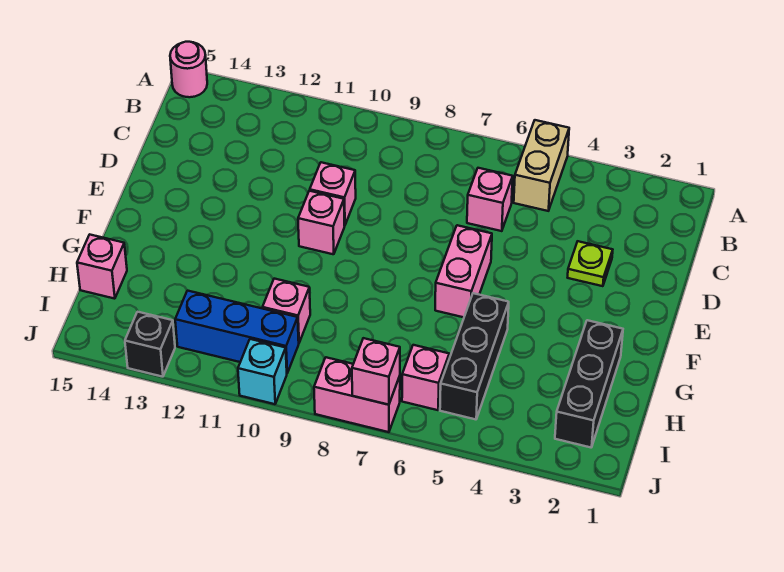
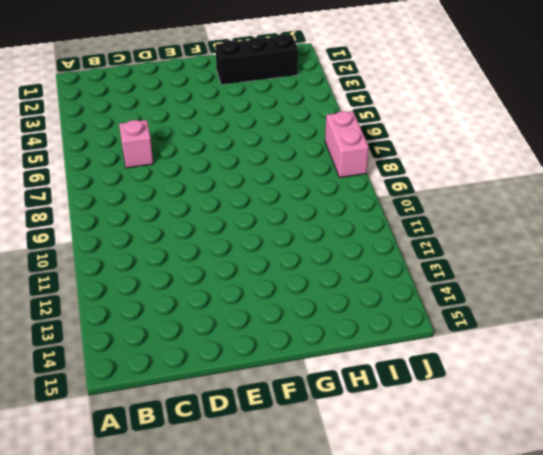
none -> tan brick A5:B5 level 1
none -> pink round brick A15 level 1
none -> lime plate D3 level 1

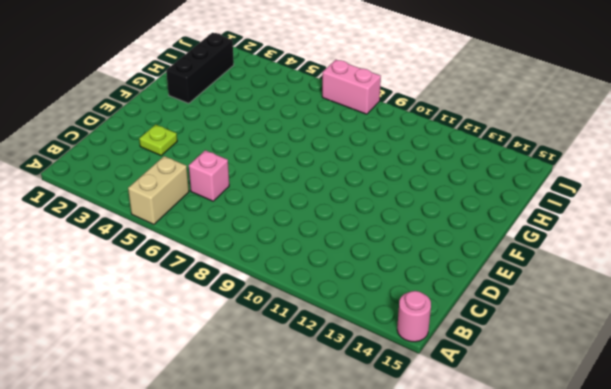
none -> pink brick D10 level 1
none -> pink brick E6:F6 level 1
none -> pink brick E10 level 1

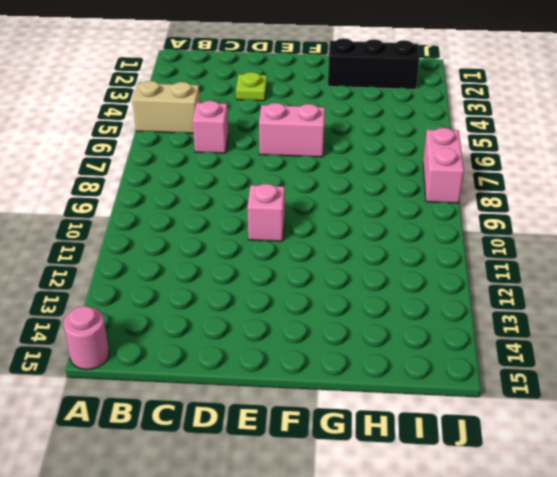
none -> pink brick D10 level 1
none -> black brick G5:I5 level 1
none -> pink brick H10 level 1

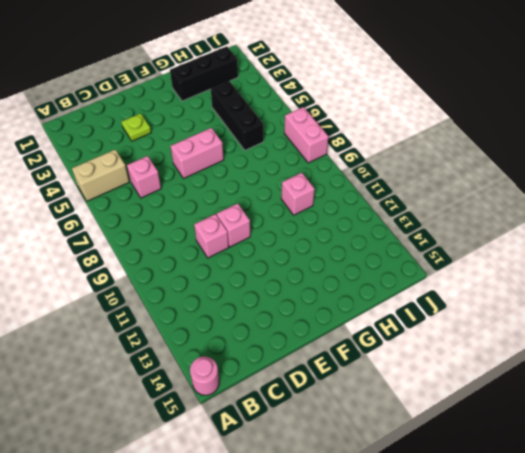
black brick H4:H6 level 1 -> black brick G5:I5 level 1
none -> pink brick H15 level 1
none -> pink brick I6 level 1
none -> blue brick I10:I12 level 1

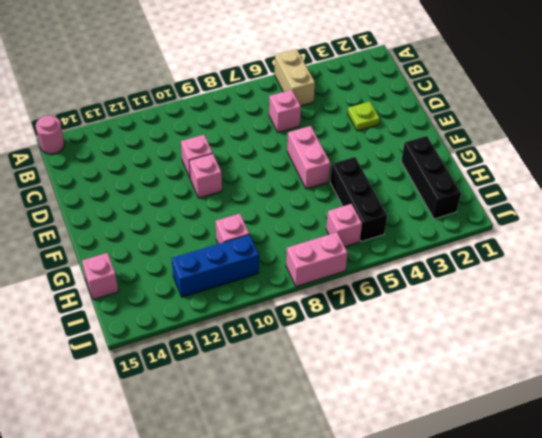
none -> cyan brick J10 level 1
none -> black brick J13 level 1
none -> pink brick J7 level 2

